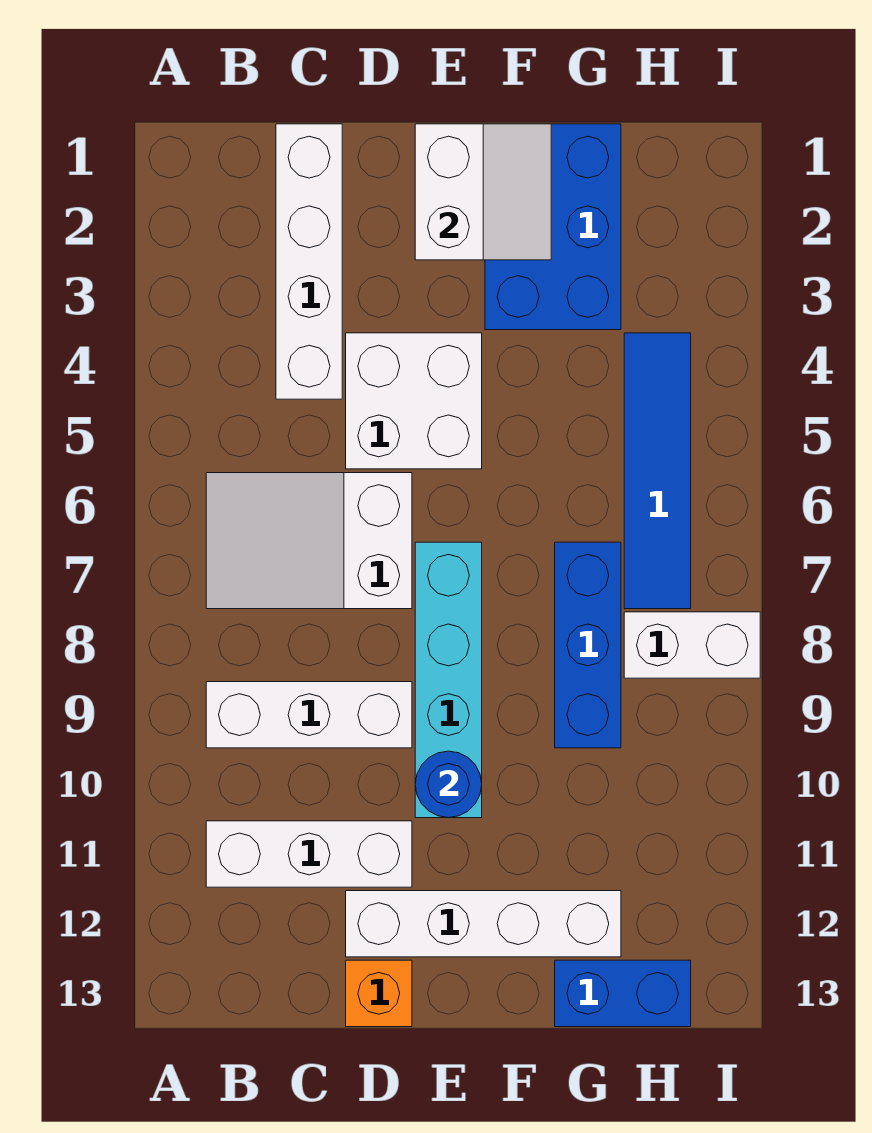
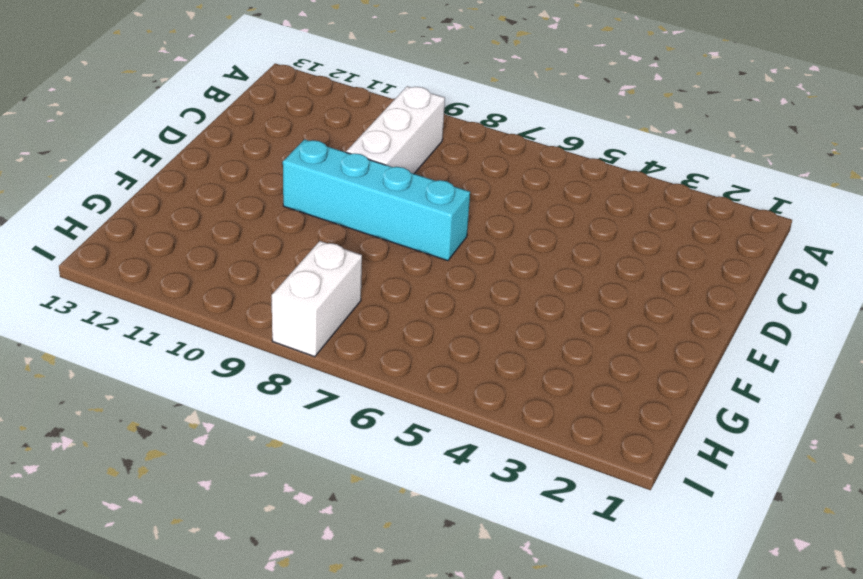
none -> white slope B6:D7 level 1 top D
none -> white brick B11:D11 level 1
none -> white brick C1:C4 level 1

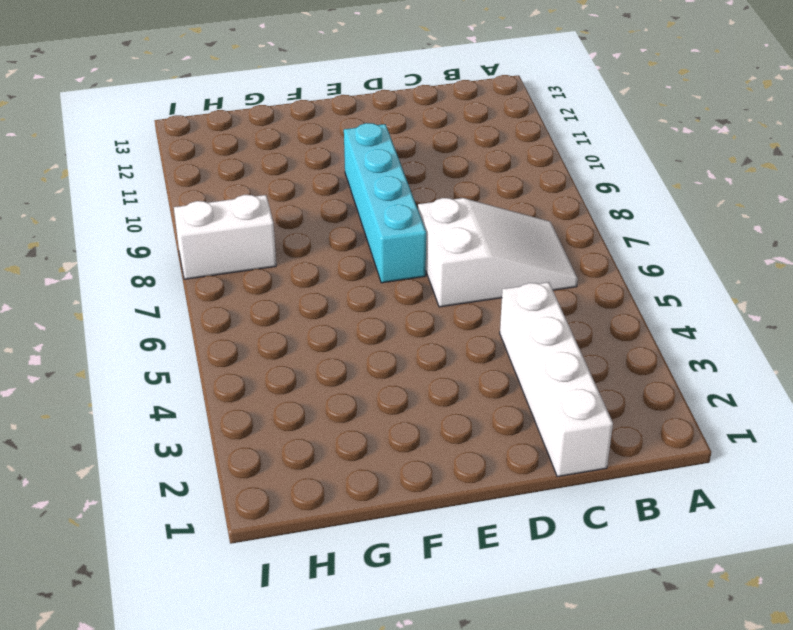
none -> white brick B9:D9 level 1
none -> white brick B11:D11 level 1
none -> white brick D4:E5 level 1

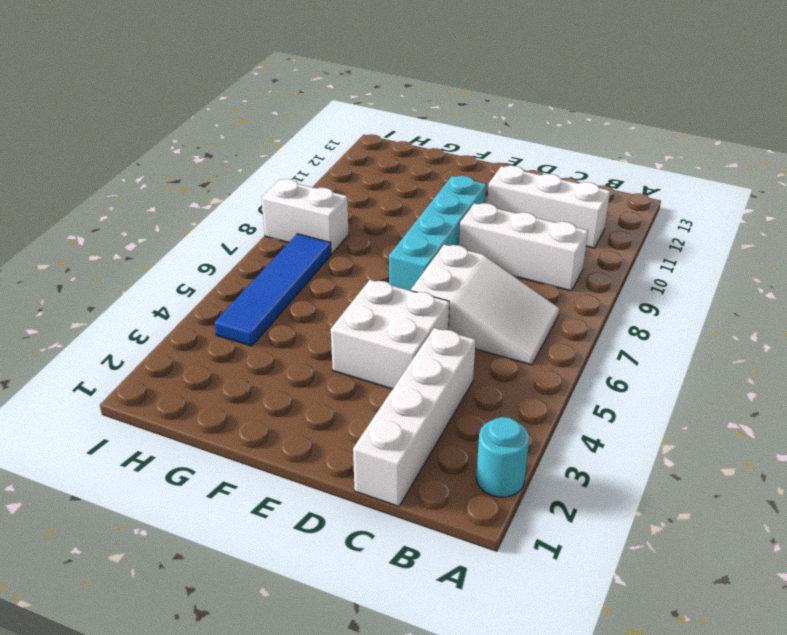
cyan round brick A2 level 1 -> none
none -> white brick D12:G12 level 1
none -> orange brick D13 level 1
none -> blue brick F1:G3 level 1

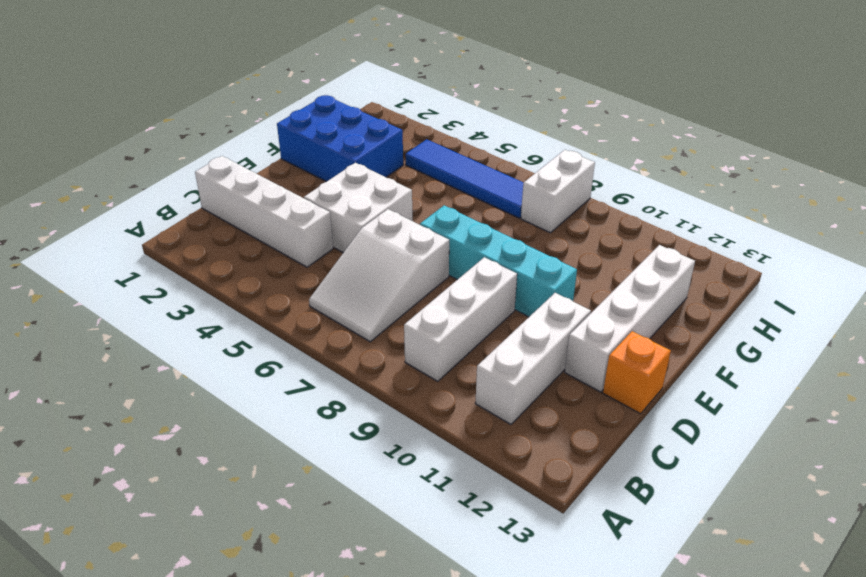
none -> blue brick G7:G9 level 1
none -> blue brick G13:H13 level 1
none -> white slope E1:F2 level 2 top E

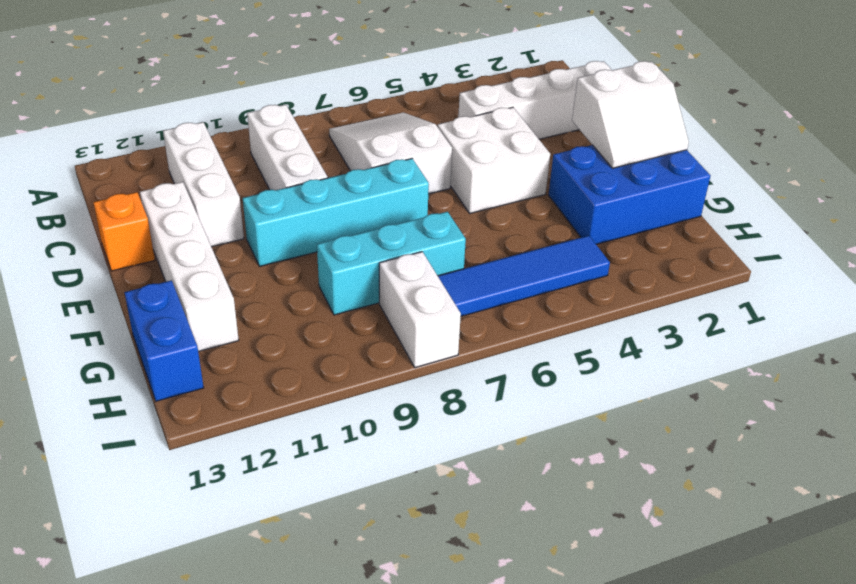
cyan brick G7:G9 level 1 -> blue brick G7:G9 level 1
none -> blue round brick E10 level 2

